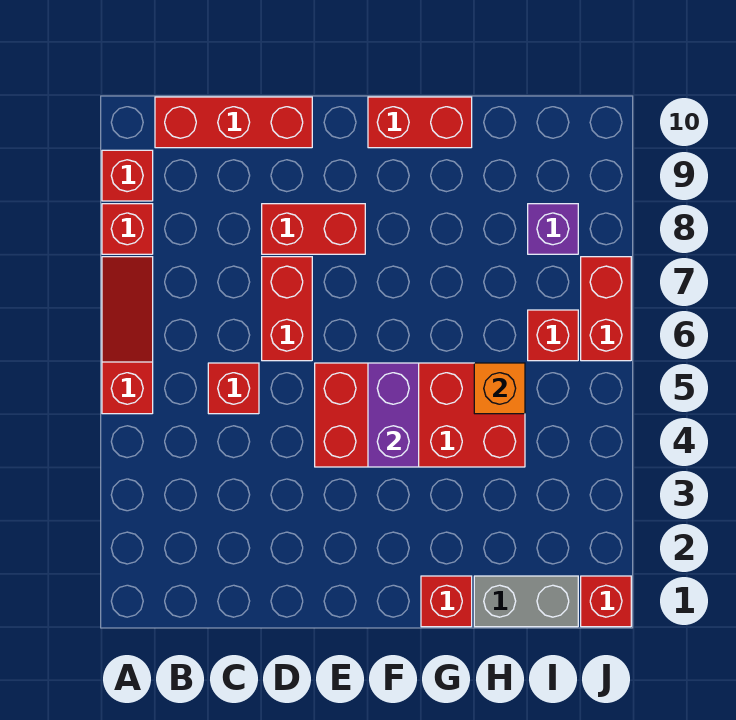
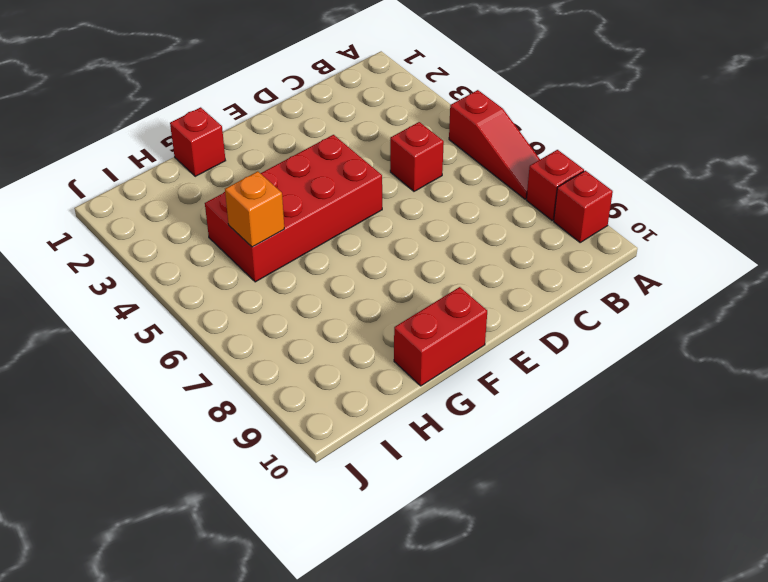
none -> red brick B10:D10 level 1
none -> red brick D6:D7 level 1
none -> red brick D8:E8 level 1

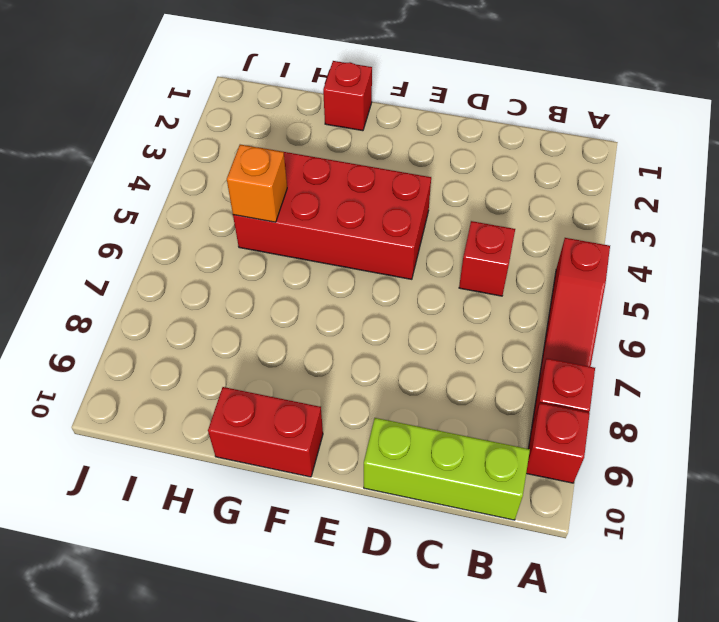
lime brick B10:D10 level 1 -> red brick B10:D10 level 1
none -> red brick D6:D7 level 1
none -> red brick D8:E8 level 1
none -> grey brick H1:I1 level 1

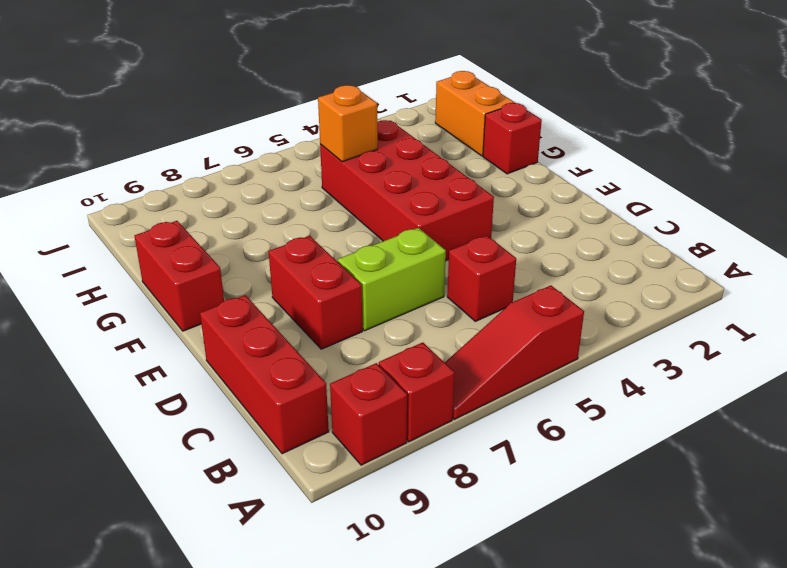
lime brick D6:D7 level 1 -> red brick D6:D7 level 1
orange brick H1:I1 level 1 -> grey brick H1:I1 level 1
none -> red brick I6 level 1
none -> purple brick I8 level 1
none -> red brick J1 level 1

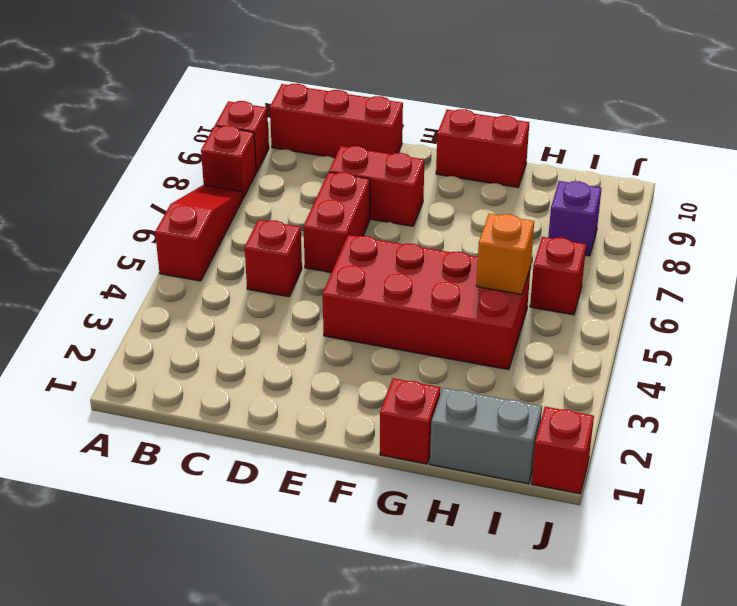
none -> red brick J6:J7 level 1
none -> purple brick F4:F5 level 2

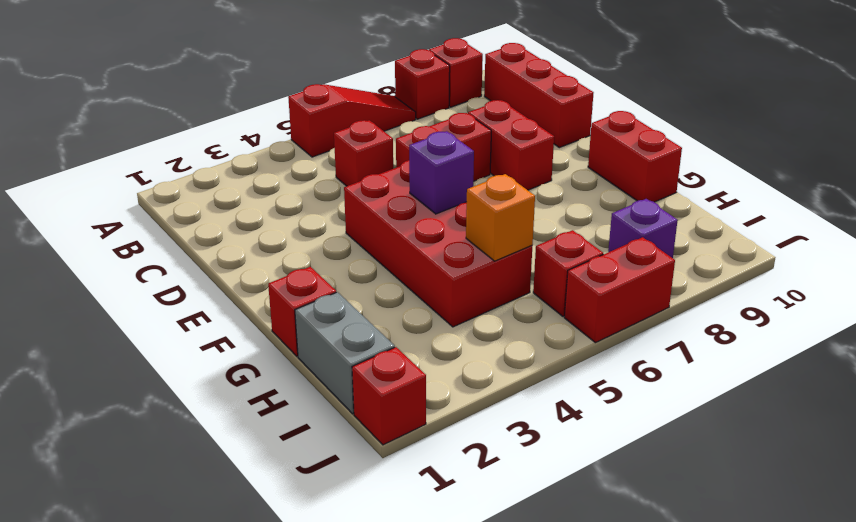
purple brick F5 level 2 -> purple brick F4:F5 level 2

